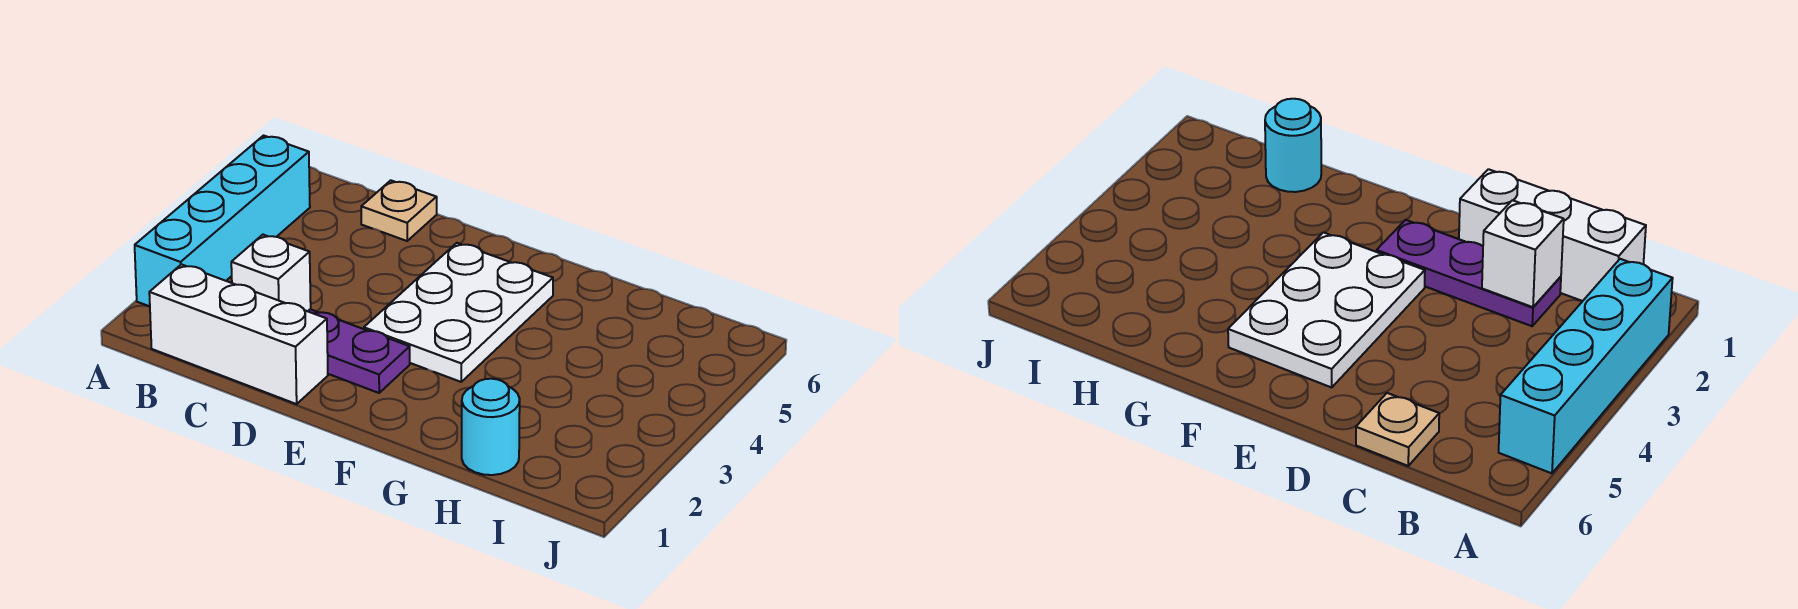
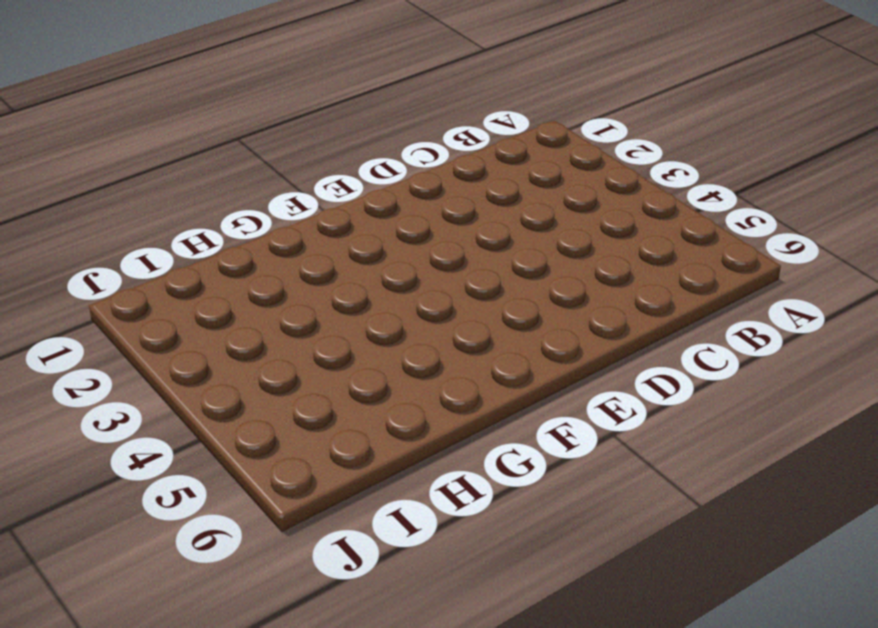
none -> cyan brick A2:A5 level 1
none -> white brick B1:D1 level 1

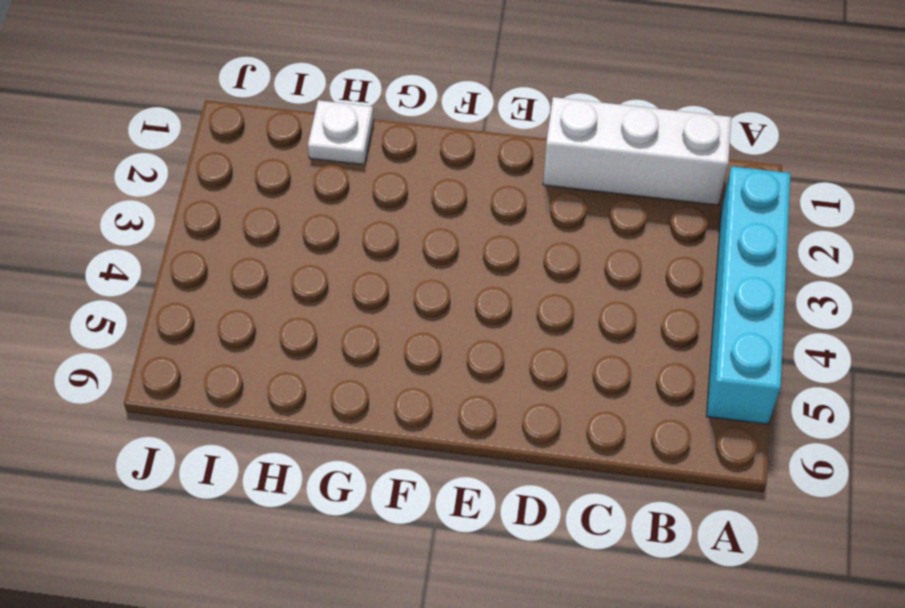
white plate H1 level 1 -> cyan round brick H1 level 1
none -> purple plate C2:E2 level 1
none -> tan plate C6 level 1

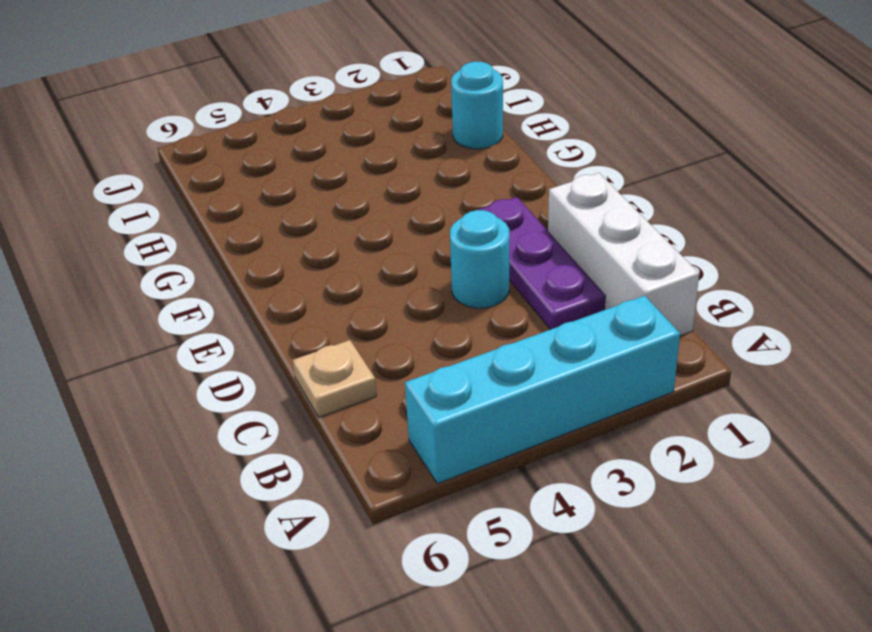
cyan round brick D3 level 1 -> none
none -> white plate E3:F5 level 1
none -> white brick C2 level 2

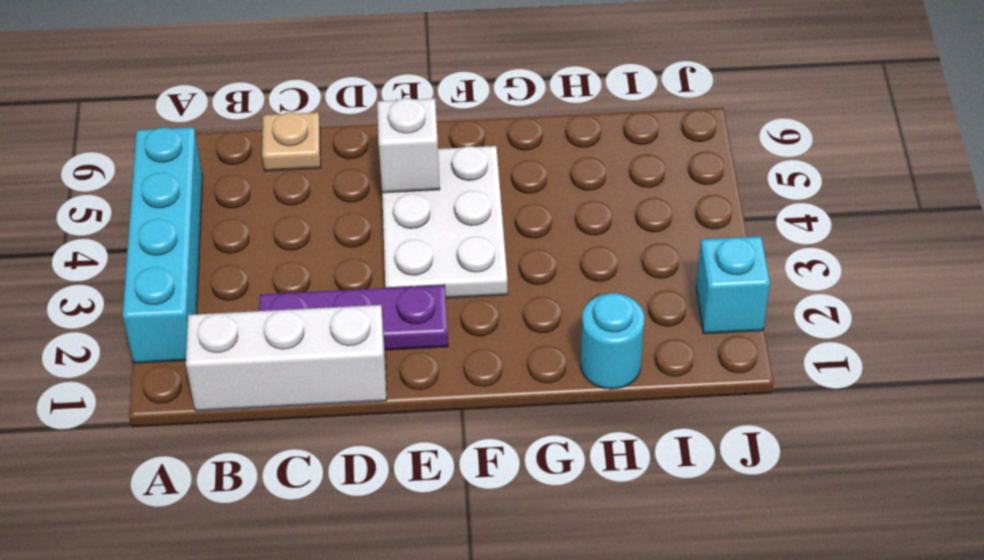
white brick E5 level 2 -> white brick C2 level 2
cyan brick J2 level 1 -> none

